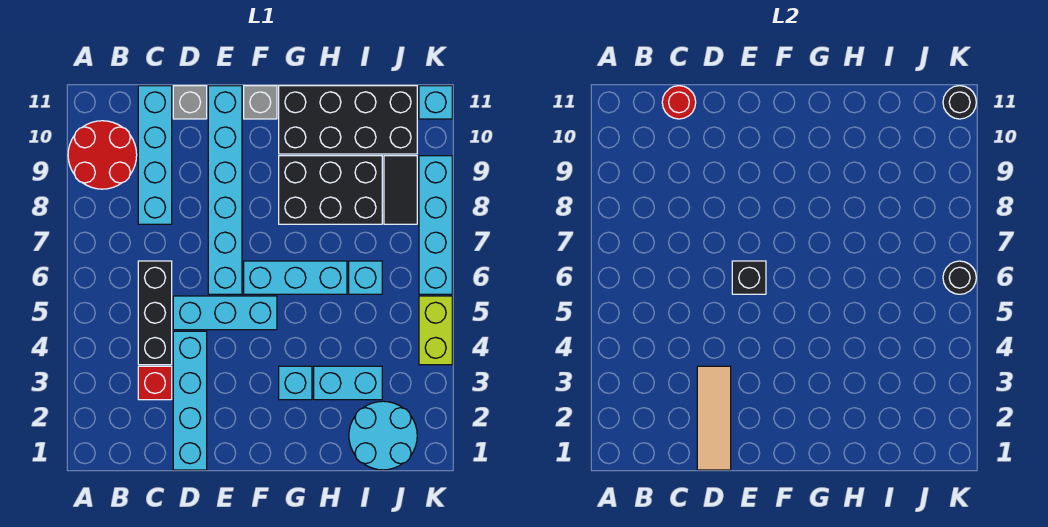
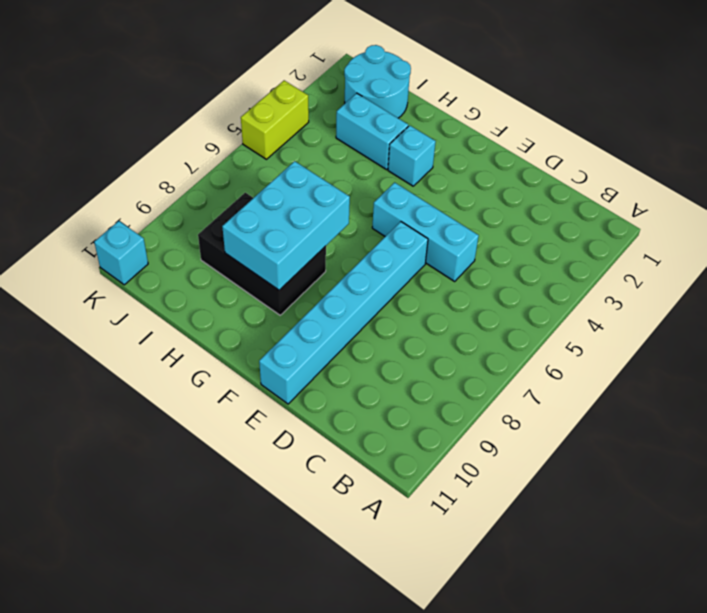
cyan brick G7:H9 level 2 -> none
none -> red round brick A9:B10 level 1
none -> red brick C3 level 1
none -> black brick C4:C6 level 1

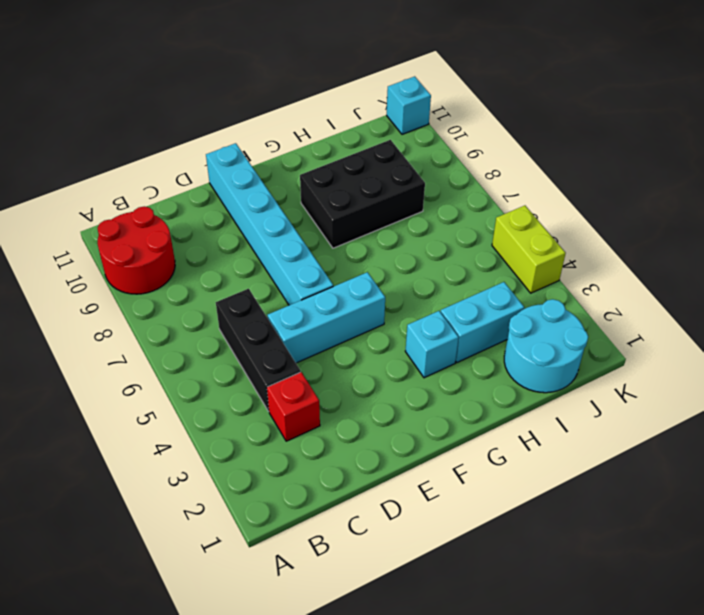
none -> cyan brick C8:C11 level 1
none -> cyan brick D1:D4 level 1
none -> grey brick D11 level 1

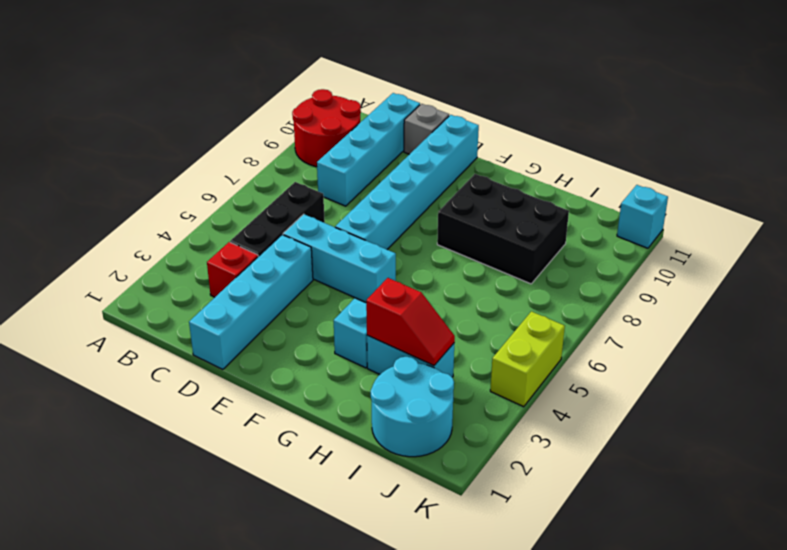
red slope H3:I3 level 2 top H -> none
none -> cyan brick F6:H6 level 1
none -> grey brick F11 level 1
none -> black brick G10:J11 level 1

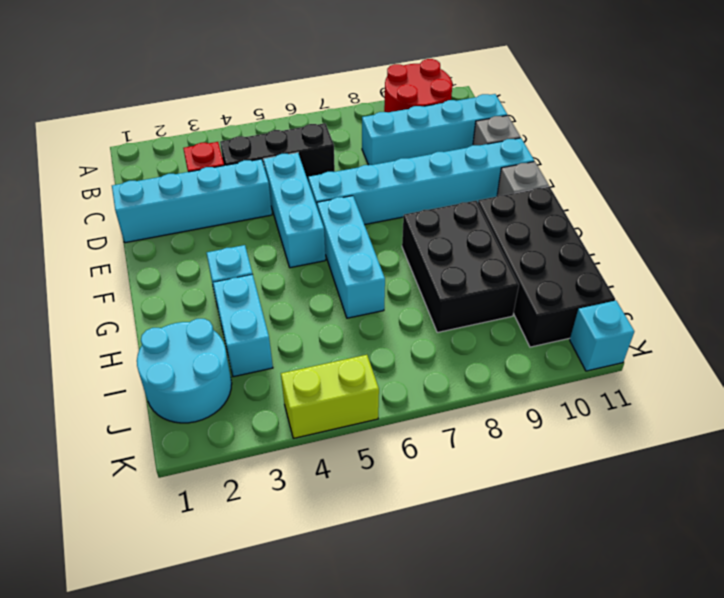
none -> cyan brick I6 level 1
none -> black tile J8:J9 level 1
none -> cyan brick K6:K9 level 1

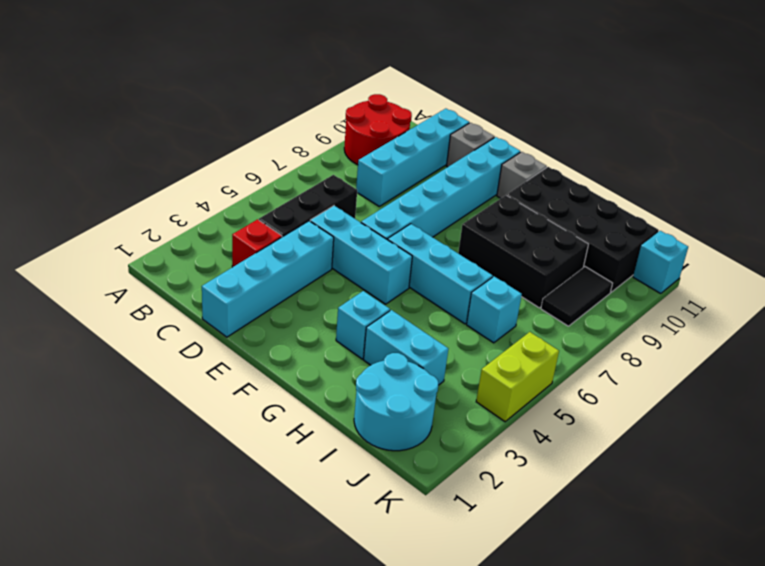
none -> cyan brick K6:K9 level 1
none -> red round brick C11 level 2
none -> tan tile D1:D3 level 2

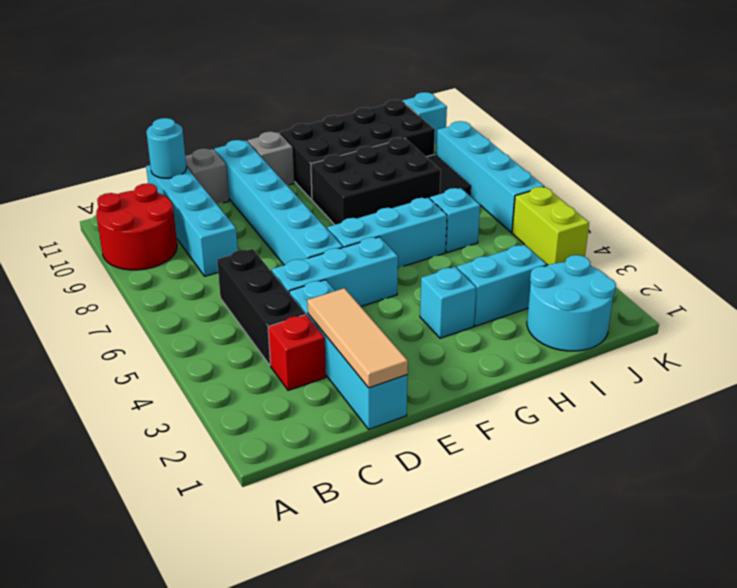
cyan round brick C11 level 2 -> red round brick C11 level 2
none -> black brick E6 level 2
none -> black round brick K6 level 2
none -> black round brick K11 level 2

